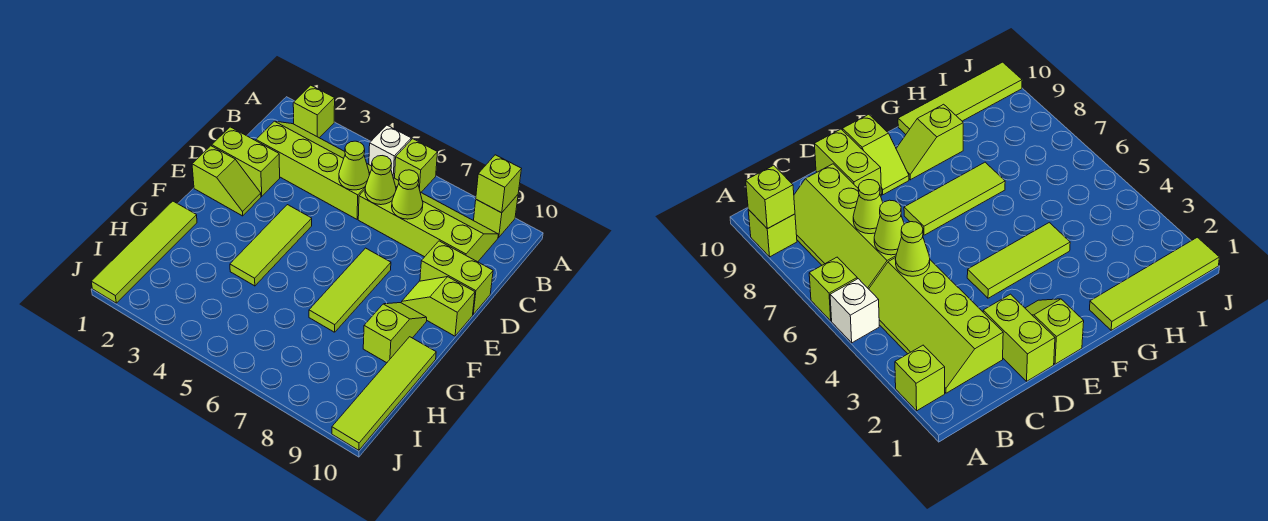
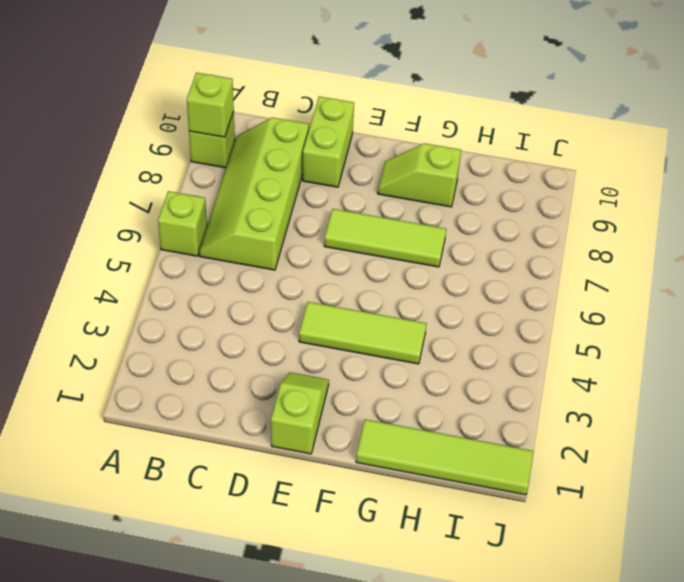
none -> lime brick A2 level 1
none -> white brick A5 level 1
none -> lime slope B2:C5 level 1 top C

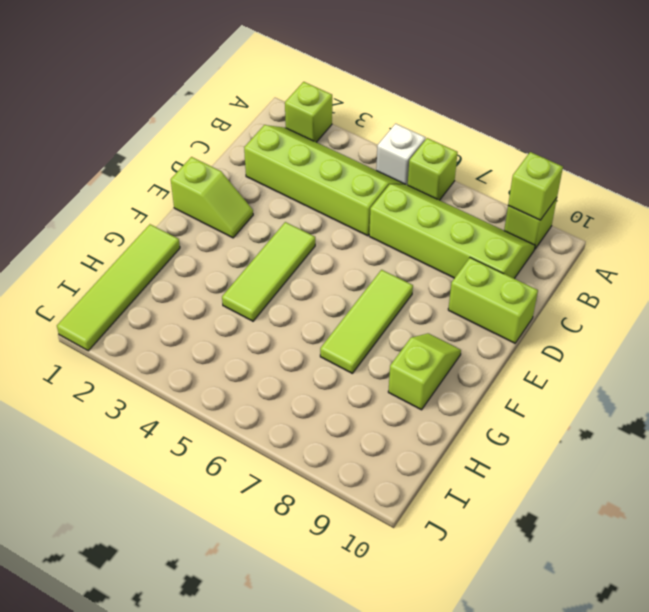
none -> lime brick D1:D2 level 1
none -> lime slope E9:E10 level 1 top 10
none -> lime tile G10:J10 level 1

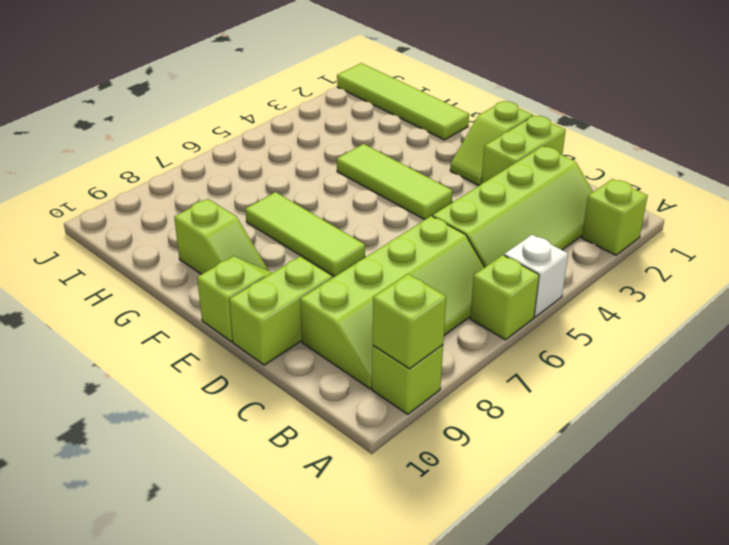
none -> lime tile G10:J10 level 1
none -> lime cone C5 level 2
none -> lime cone C6 level 2

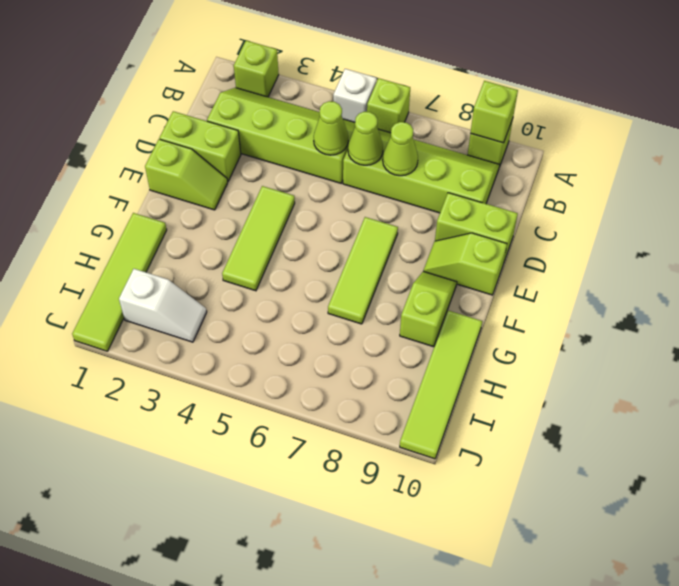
white slope I2:I3 level 1 top 2 -> none

